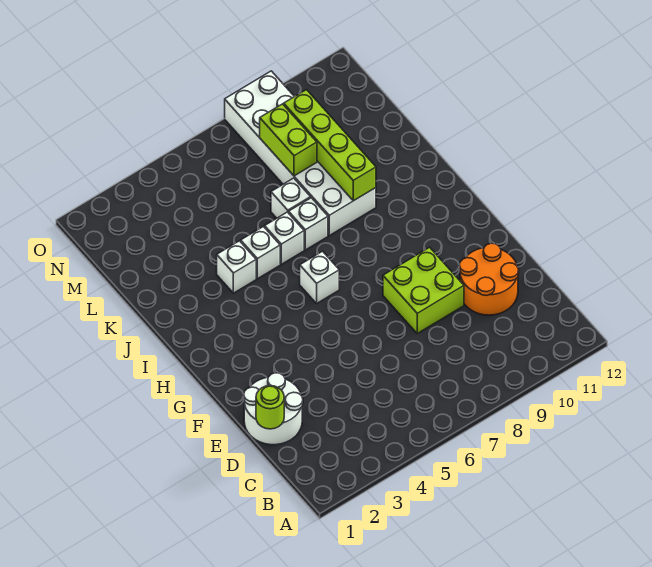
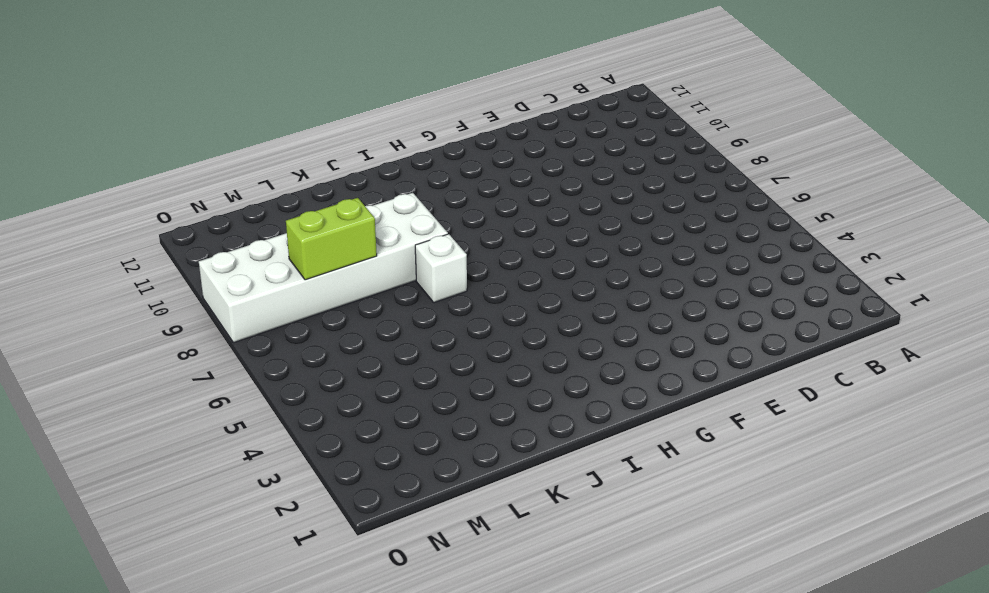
none -> white round brick D1:E2 level 1
none -> orange round brick D10:E11 level 1
none -> lime brick E8:F9 level 1

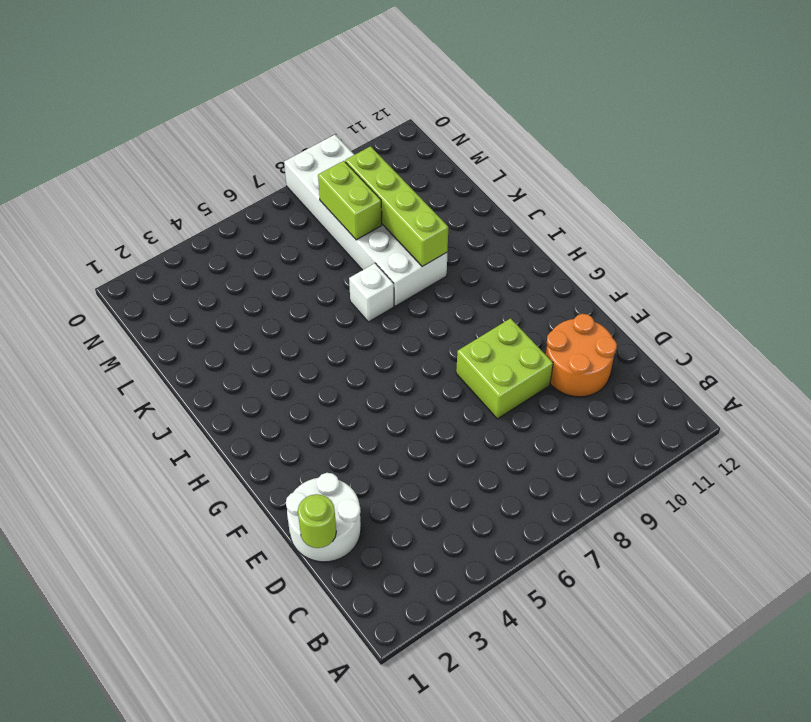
none -> white brick H6 level 1
none -> white brick J4 level 1
none -> white brick J5 level 1

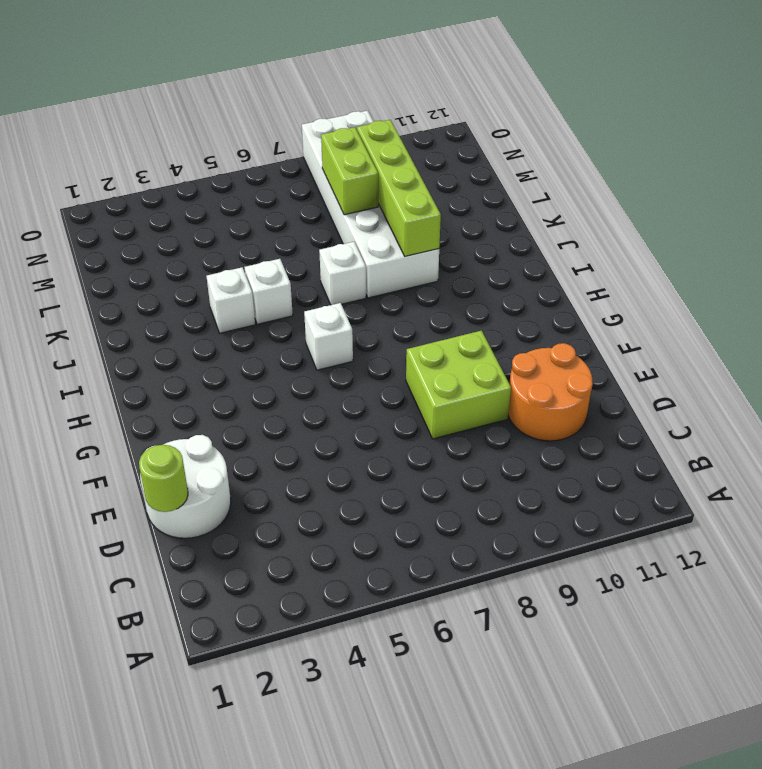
none -> white brick J6 level 1
none -> white brick K7 level 1

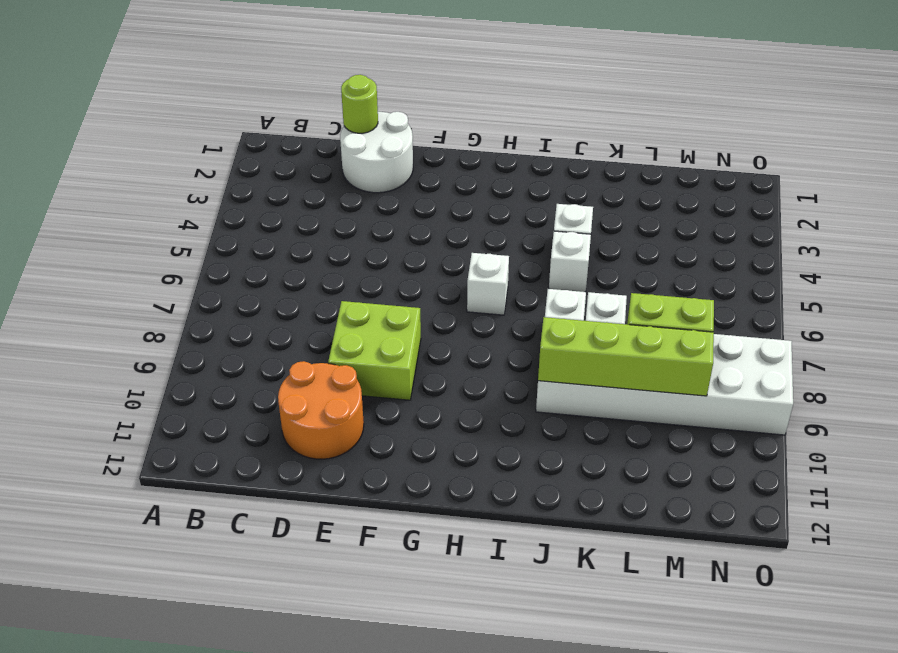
none -> white brick J6 level 1

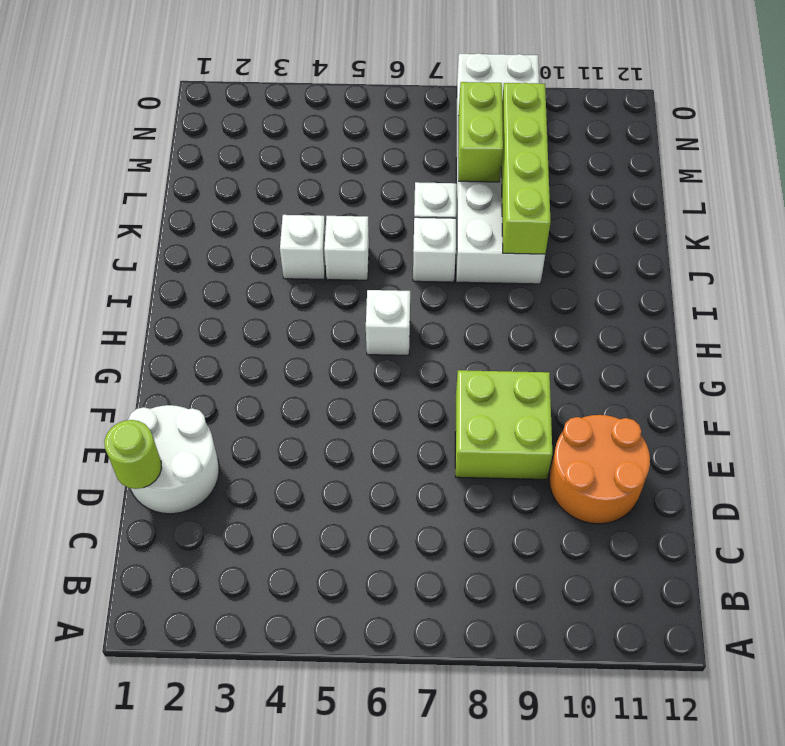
none -> white brick J6 level 1

